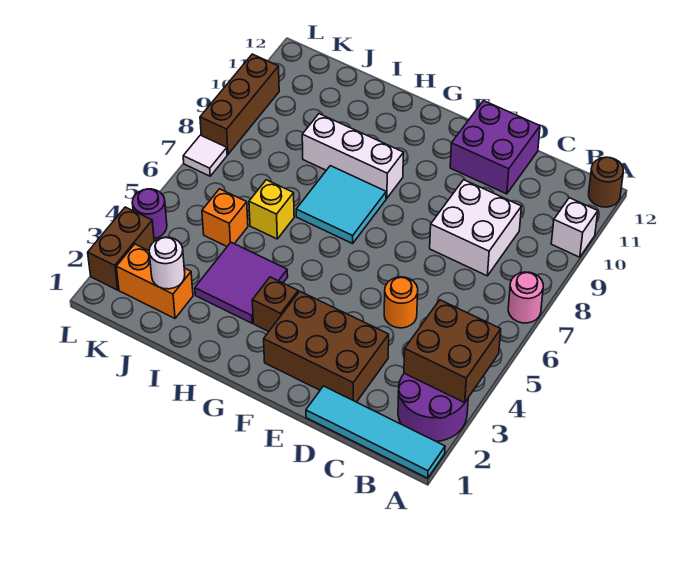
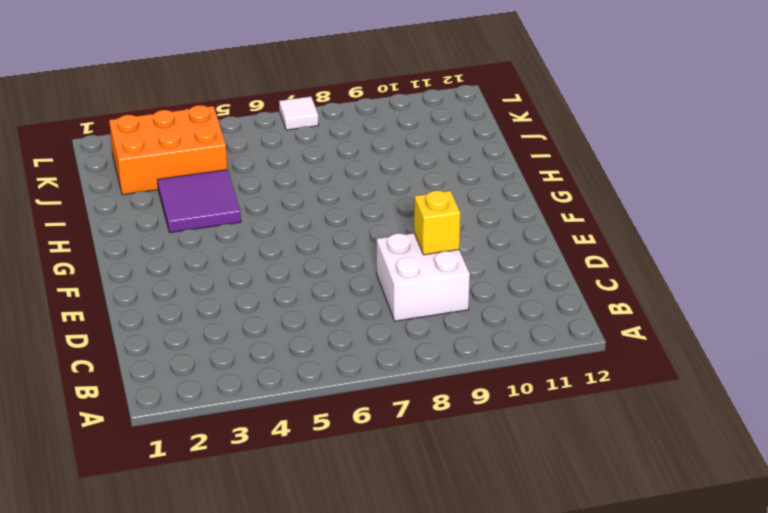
yellow brick D9 level 2 -> yellow brick I6 level 1
orange brick J2:K4 level 1 -> orange brick J2:K2 level 1
none -> cyan tile A1:D1 level 1
none -> purple round brick A2:B3 level 1
none -> pink round brick A7 level 1

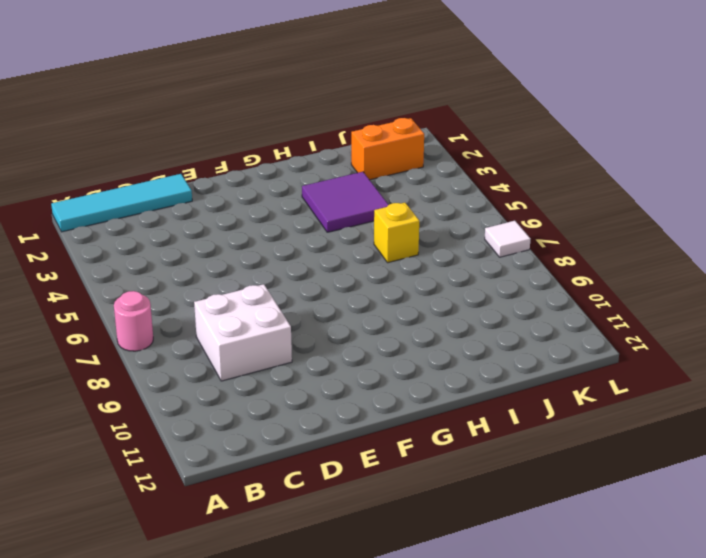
none -> purple round brick A2:B3 level 1
none -> white brick A10 level 1
none -> brown round brick A12 level 1

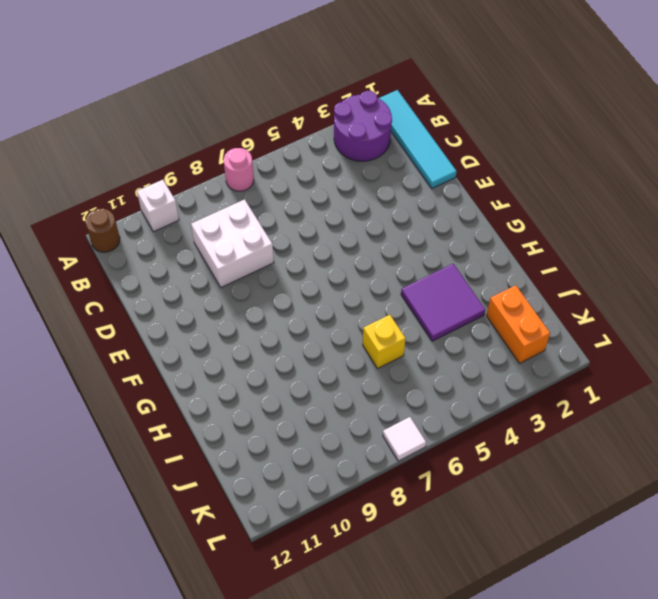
none -> brown brick D2:F3 level 1
none -> orange round brick D5 level 1
none -> purple brick D11:E12 level 1

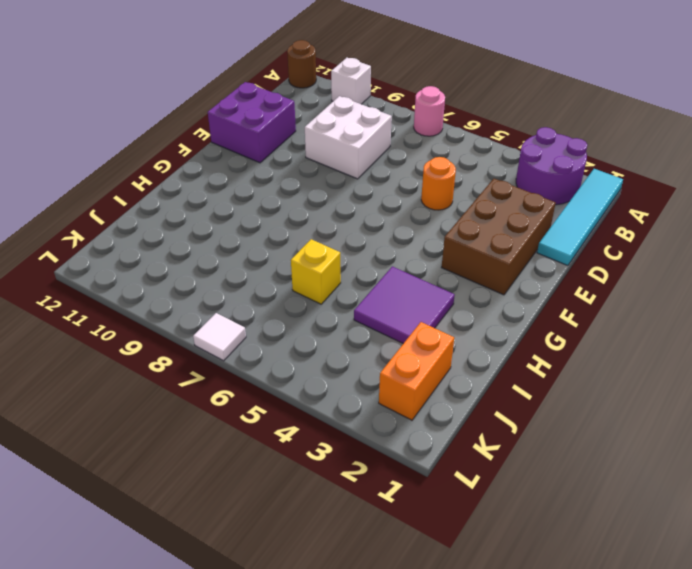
none -> brown brick G3 level 1
none -> cyan tile G7:H8 level 1
none -> white brick G9:I9 level 1

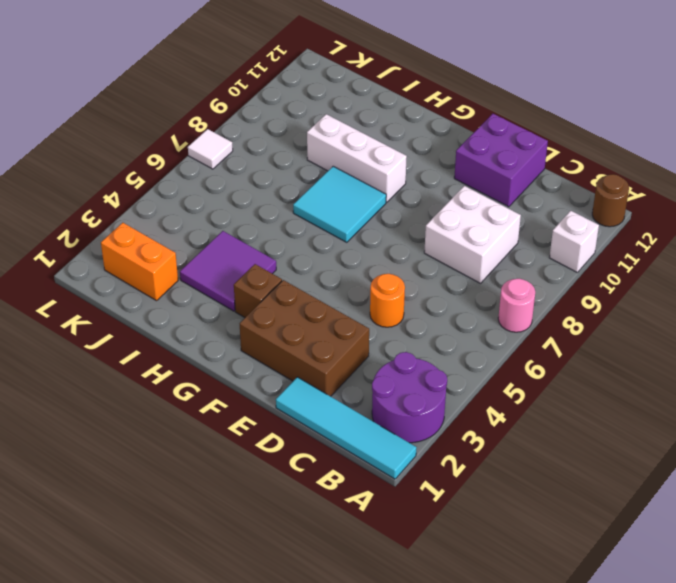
none -> yellow brick I6 level 1
none -> orange brick J5 level 1
none -> brown brick L2:L3 level 1

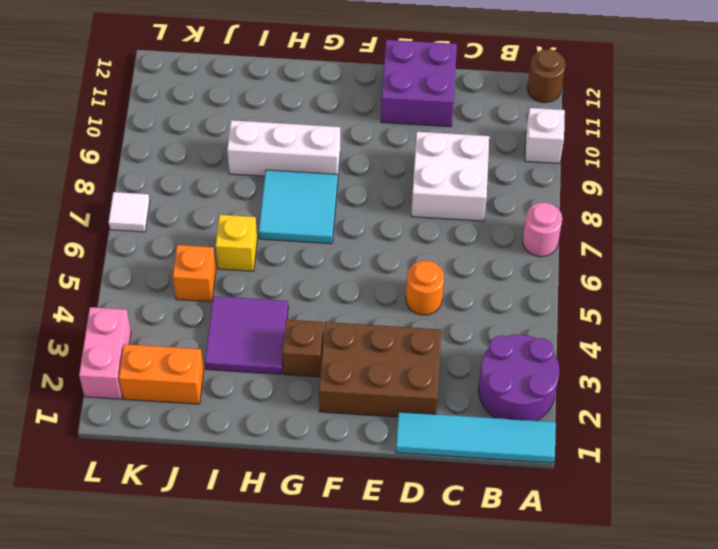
pink brick L2:L3 level 1 -> brown brick L2:L3 level 1
none -> purple round brick L4 level 1
none -> brown brick L8:L10 level 1
none -> brown brick A3:B4 level 2

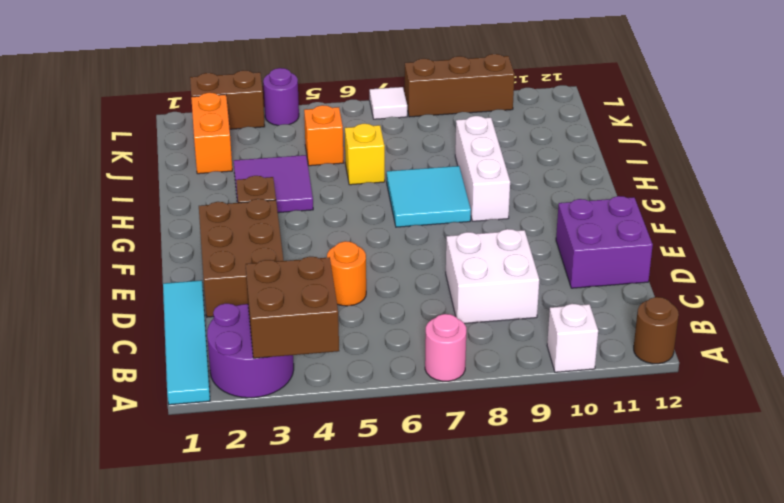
none -> white round brick J2 level 2

